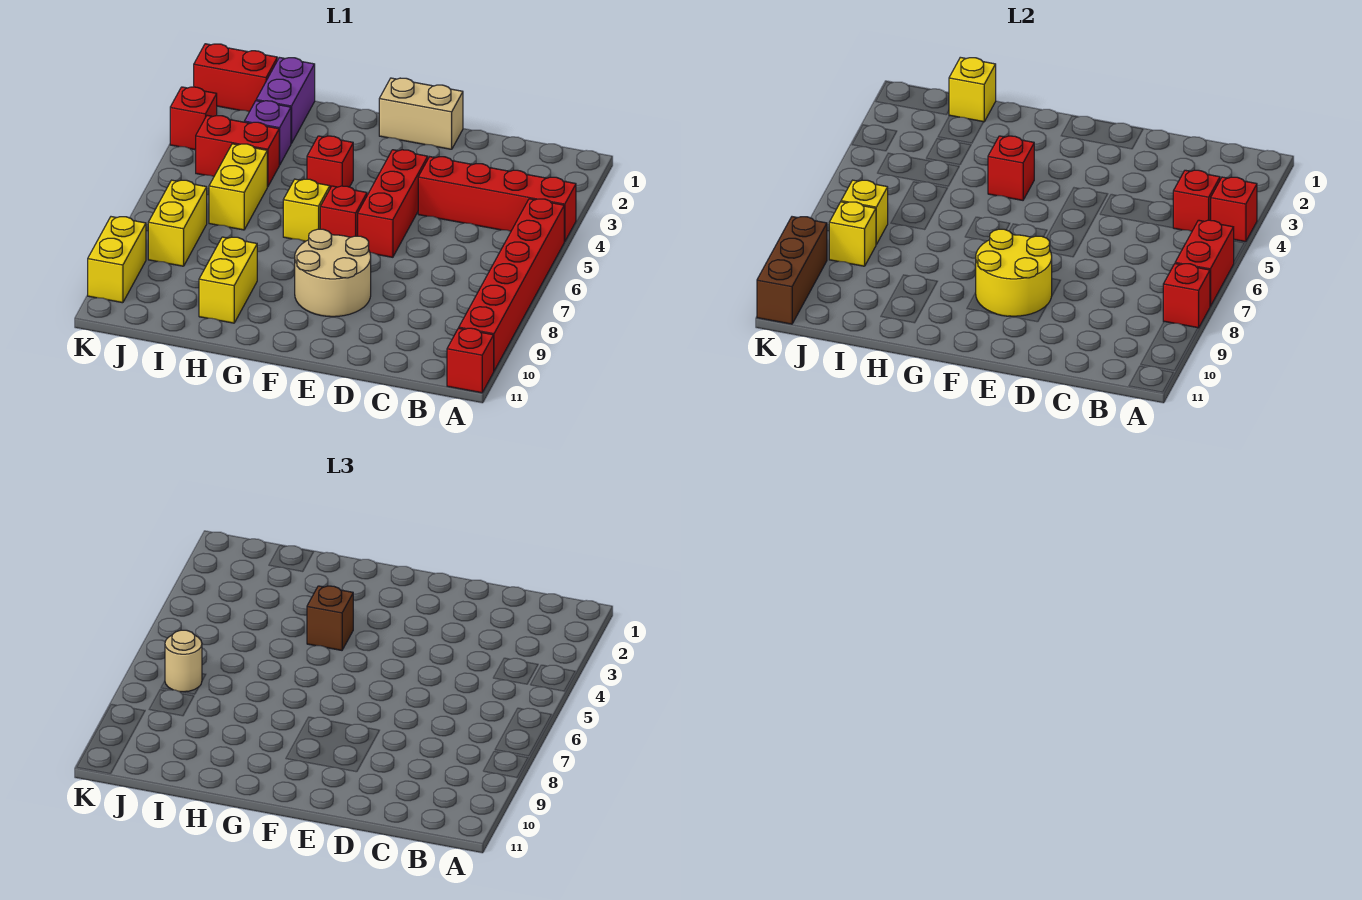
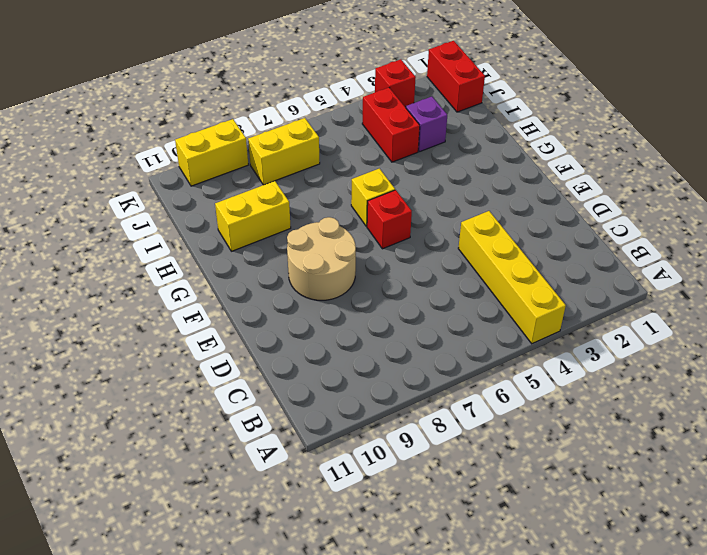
yellow brick A4:D4 level 1 -> red brick A4:D4 level 1
none -> red brick A5:A10 level 1
none -> red brick A11 level 1
none -> tan brick E1:F1 level 1
none -> red brick E4:E6 level 1

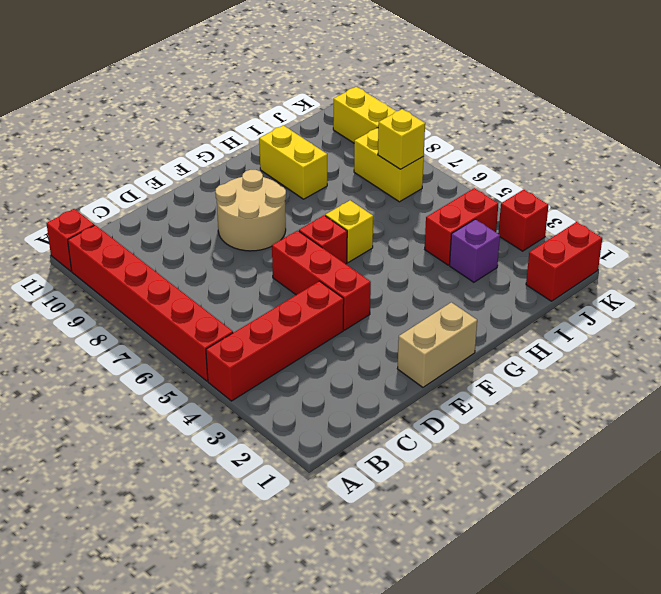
none -> red brick G4 level 1
none -> purple brick I1:I2 level 1
none -> yellow brick I5:I6 level 1
none -> red brick A4 level 2

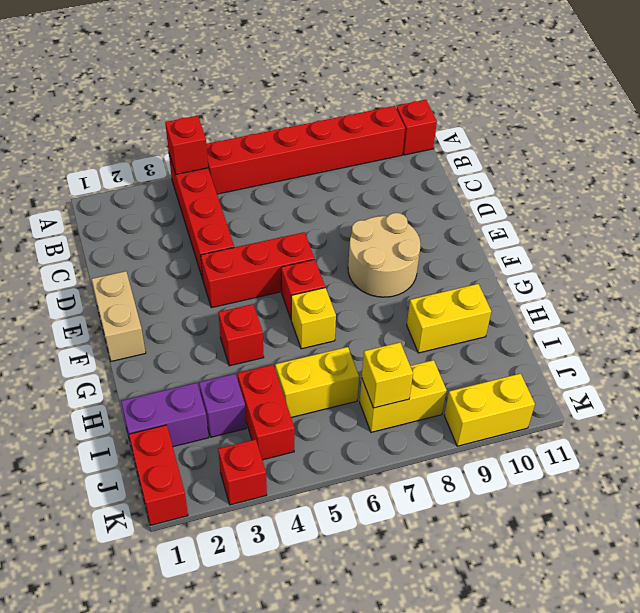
none -> red brick A6:A7 level 2
none -> red brick A8 level 2
none -> red brick B4 level 2
none -> yellow round brick E8:F9 level 2

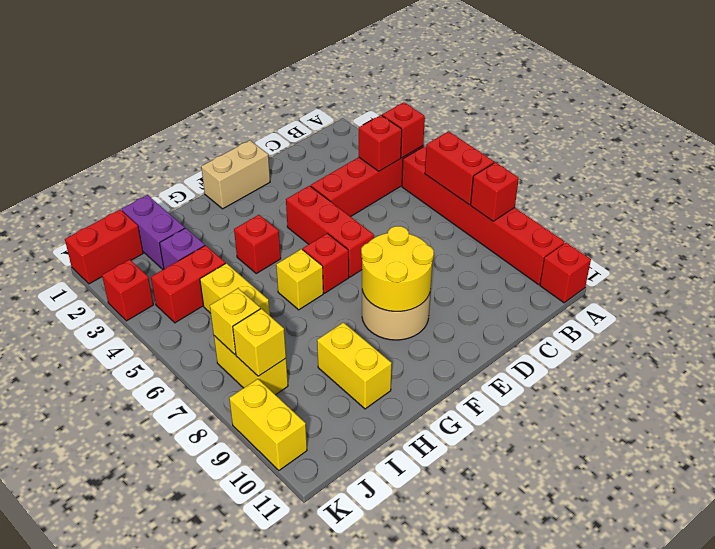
none -> red brick G4 level 2
none -> yellow brick I1 level 2
none -> brown brick K9:K11 level 2
none -> brown brick G4 level 3

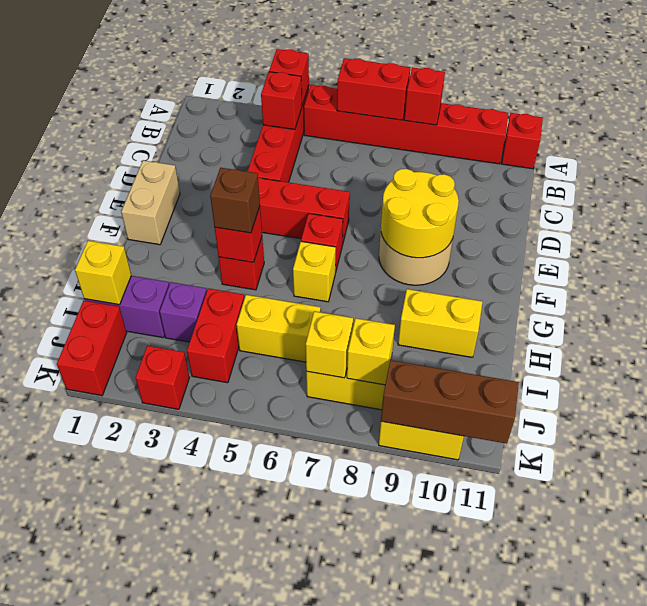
none -> tan round brick J7 level 3

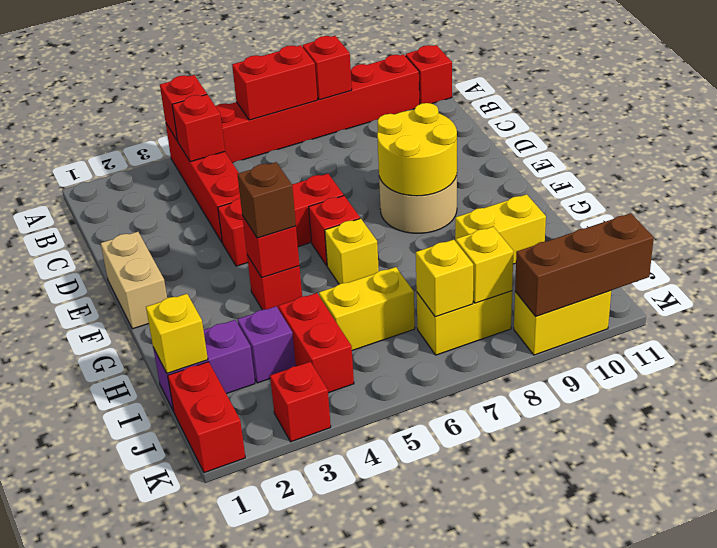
none -> tan round brick J7 level 3

